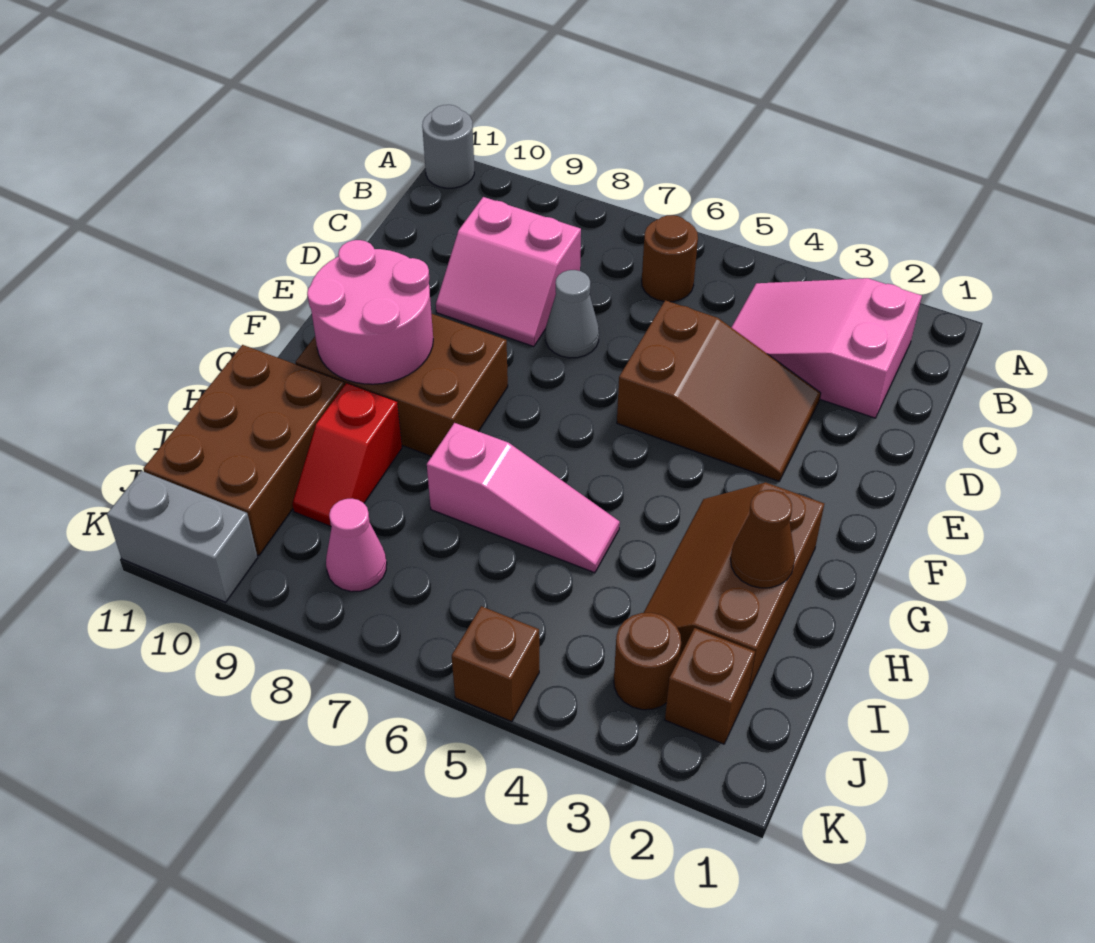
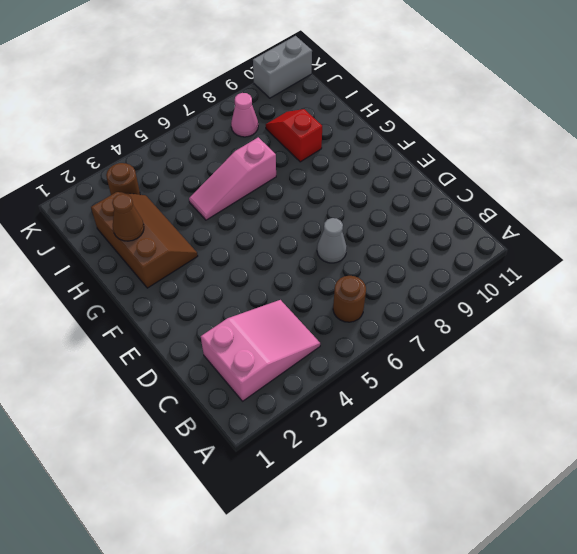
none -> grey round brick A11 level 1
none -> pink slope C8:D9 level 1 top C
none -> brown slope D3:E5 level 1 top 5

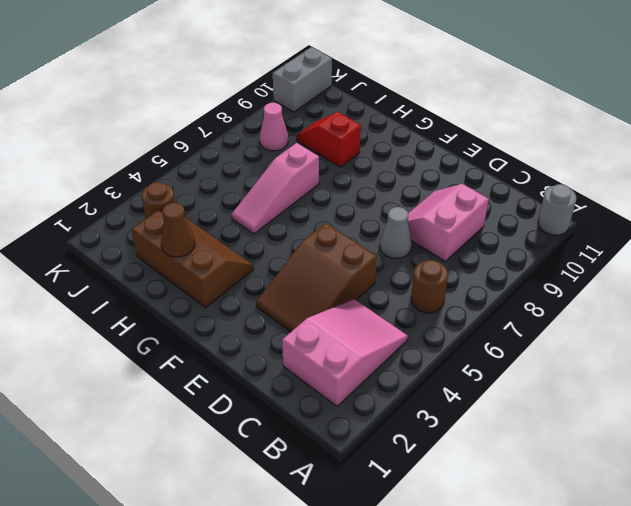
none -> brown brick F8:G10 level 1
none -> brown brick H10:J11 level 1
none -> brown brick J2 level 1

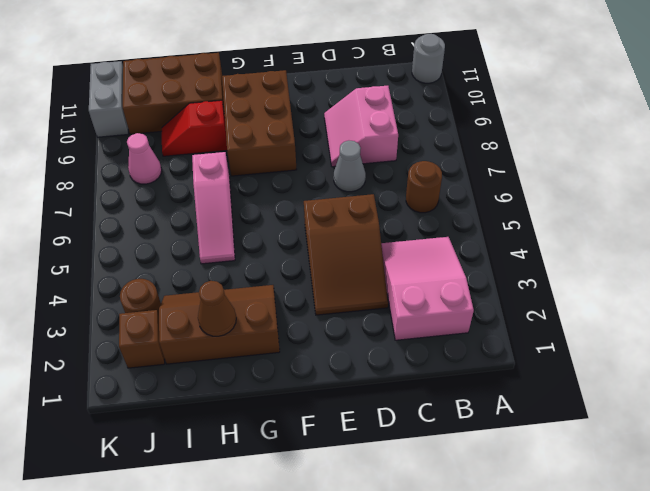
none -> brown brick K5 level 1
none -> pink round brick F9:G10 level 2

